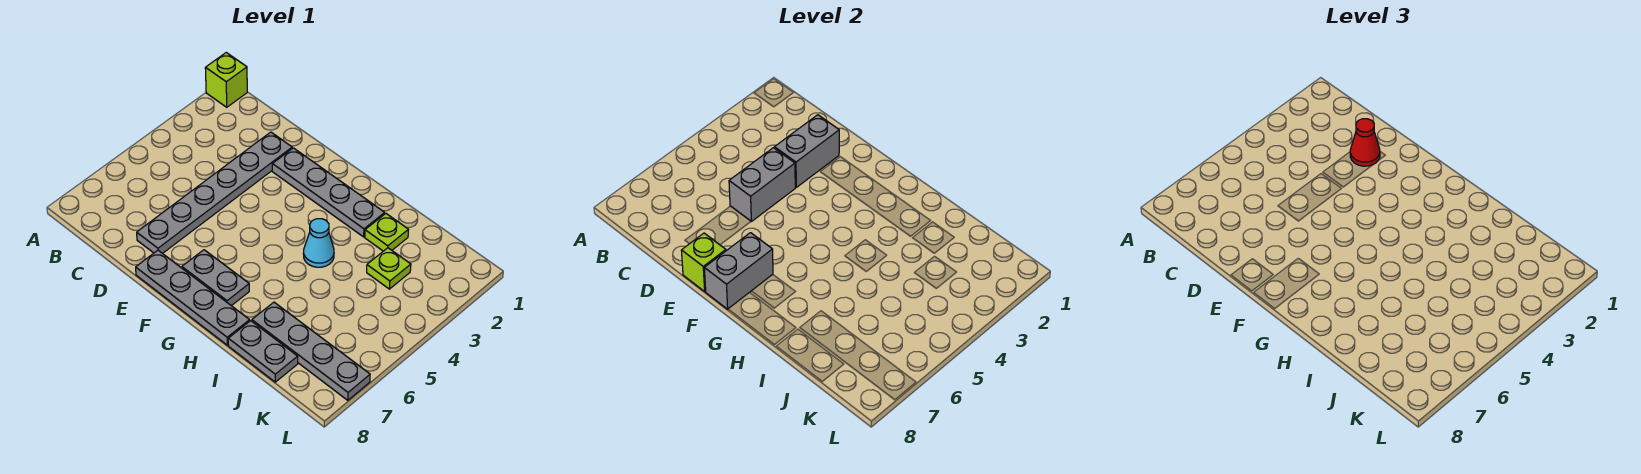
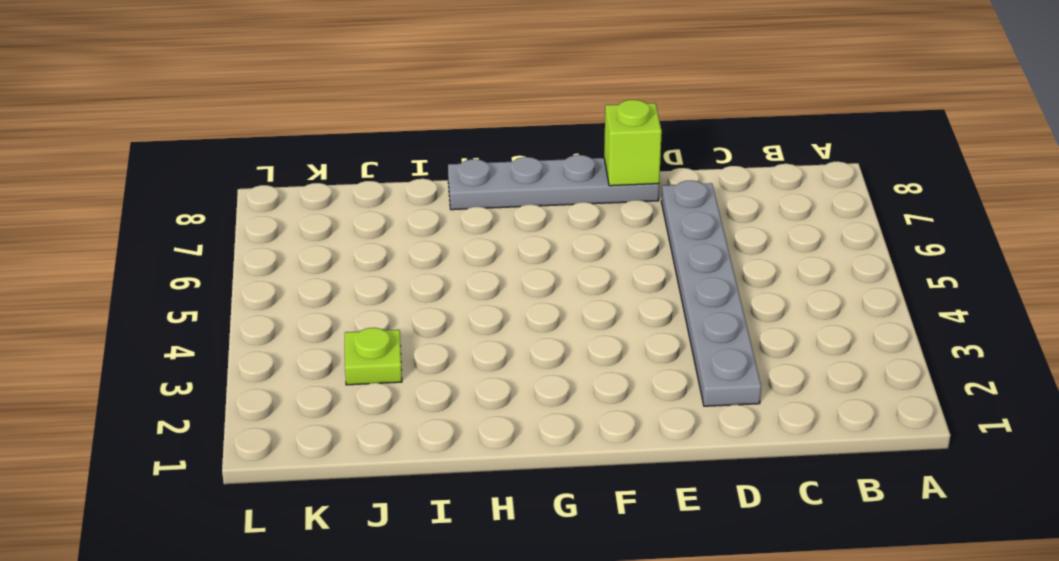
none -> lime brick A1 level 1
none -> grey plate E2:H2 level 1
none -> grey plate F7:G7 level 1

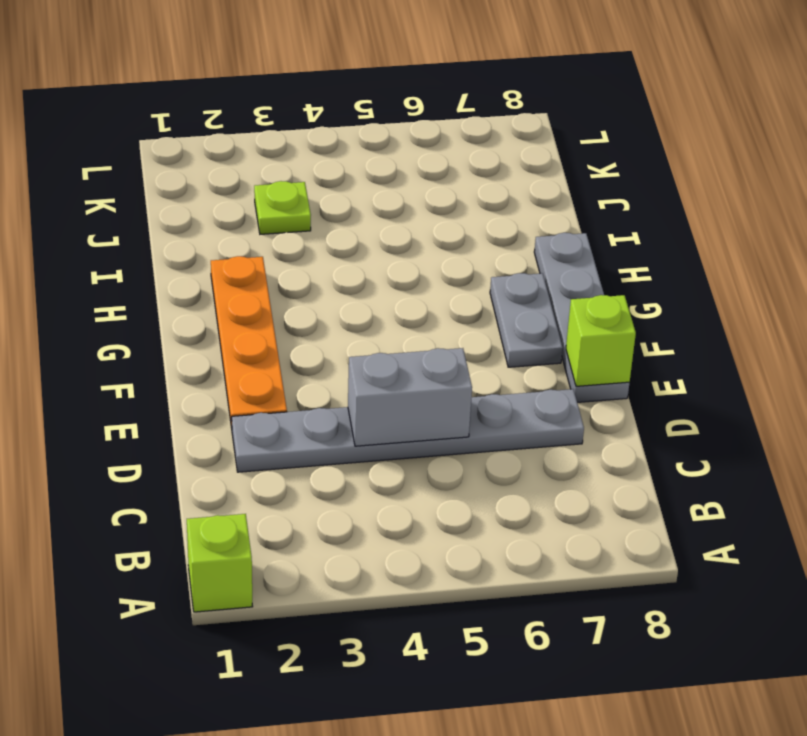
orange plate E2:H2 level 1 -> grey plate E2:H2 level 1
none -> cyan cone H4 level 1
none -> lime plate I2 level 1
none -> grey plate I7:L7 level 1

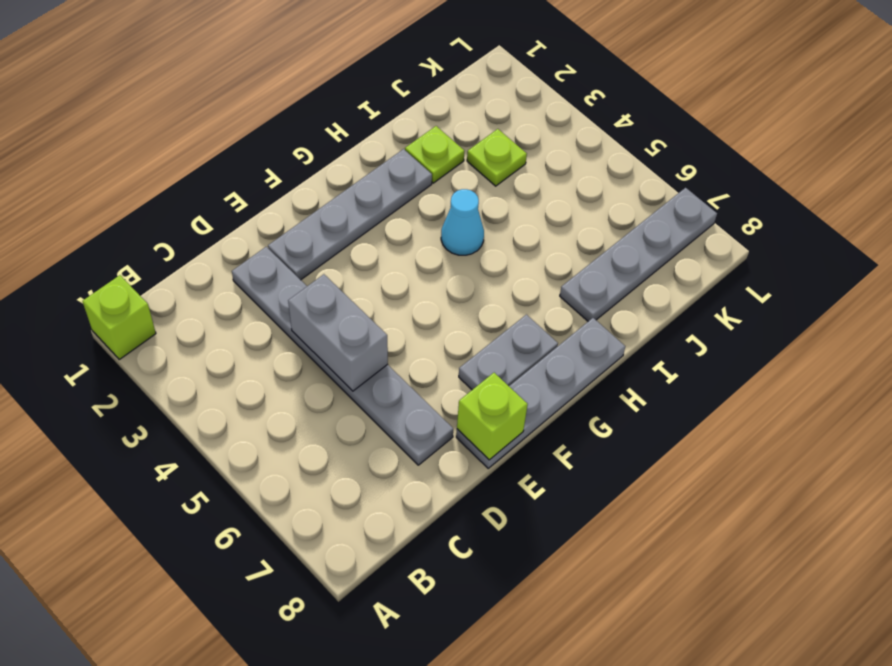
none -> grey plate I8:J8 level 1
none -> grey brick D2:D3 level 2
none -> grey brick F7:F8 level 2

